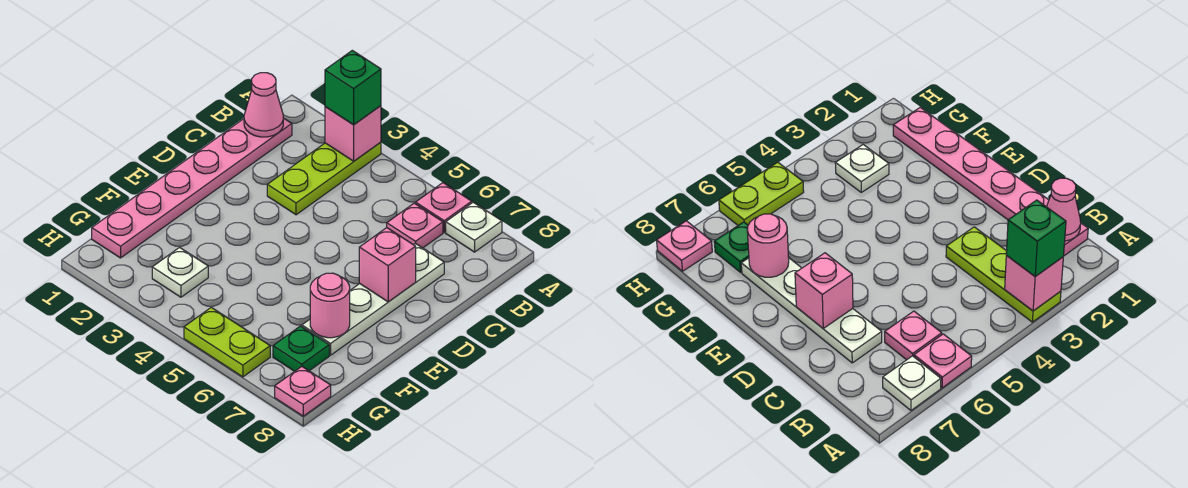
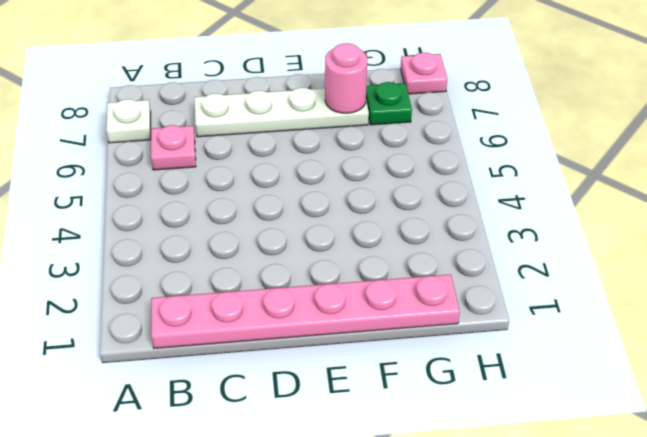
none -> lime plate A3:C3 level 1
none -> pink plate A6 level 1
none -> white plate G3 level 1

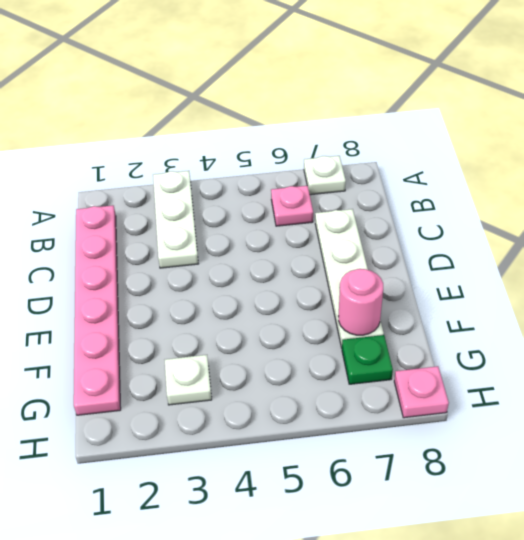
white plate A3:C3 level 1 -> lime plate A3:C3 level 1
none -> pink plate A6 level 1
none -> lime plate H5:H6 level 1
none -> pink brick A3 level 2

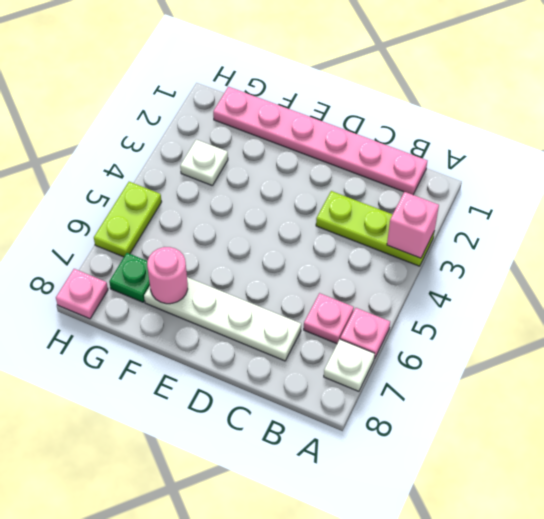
none -> pink cone B1 level 2
none -> pink brick D7 level 2
none -> green brick A3 level 3

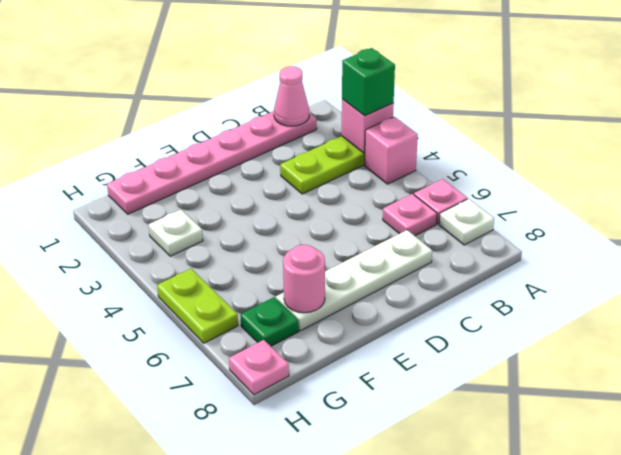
pink brick A4 level 1 -> pink brick D7 level 2

